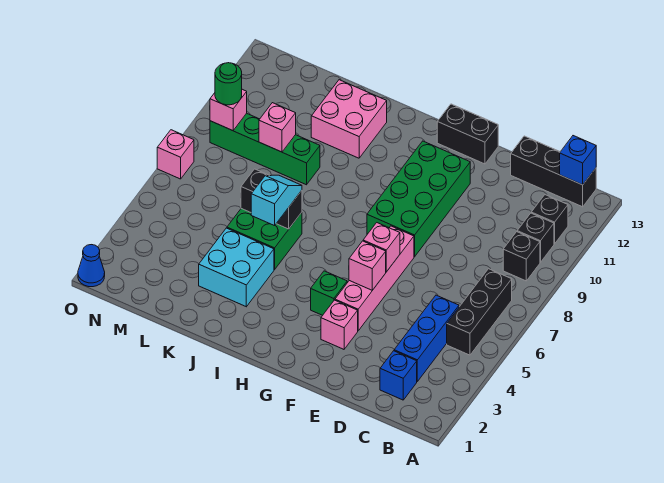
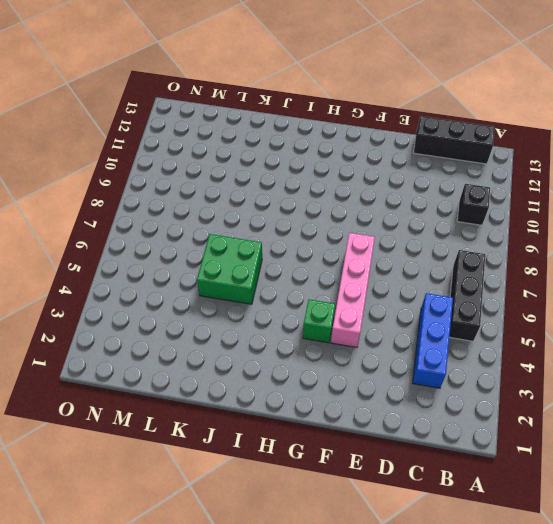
none -> black brick B9 level 1
none -> black brick B11 level 1
none -> blue brick C2 level 1

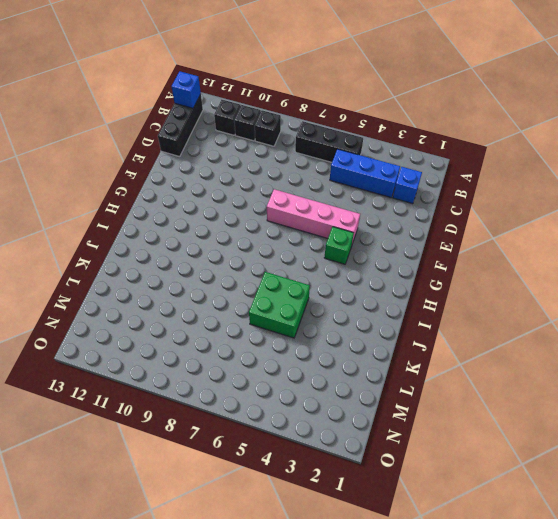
none -> pink brick F3 level 1
none -> green brick F8:G11 level 1
none -> black brick F13:G13 level 1

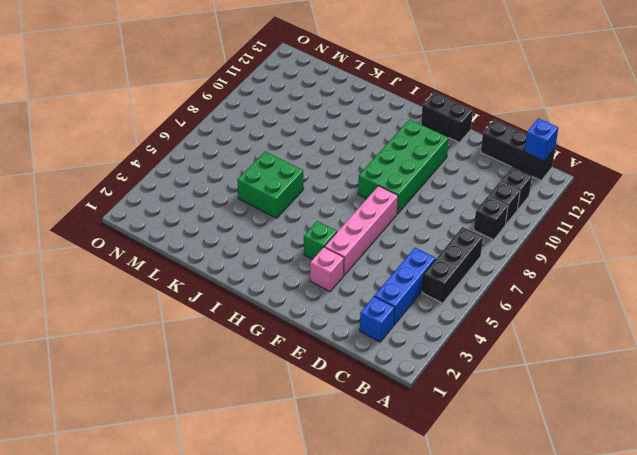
none -> cyan brick J3:K4 level 1
none -> pink brick J11:K12 level 1
none -> green brick K9:N9 level 1

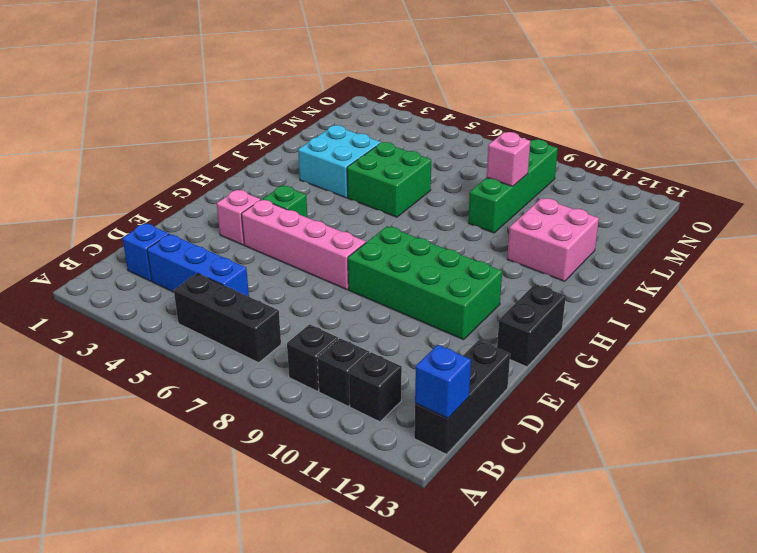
none -> blue cone O1 level 1
none -> pink brick O7 level 1
none -> pink brick F5 level 2

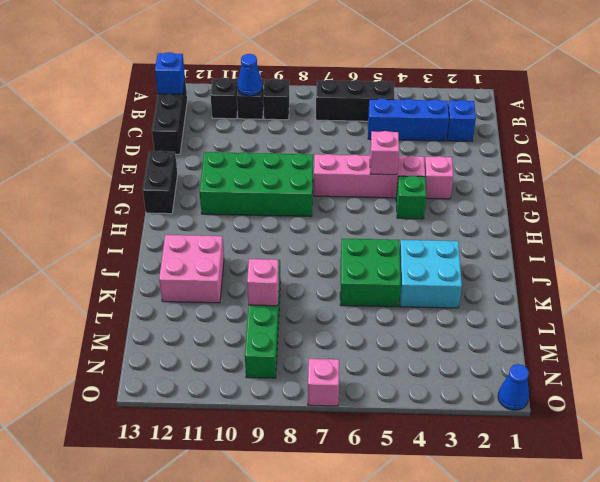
blue cone B10 level 2 -> none
none -> pink brick F6 level 2
none -> black brick J6:K6 level 2
none -> pink brick N9 level 2

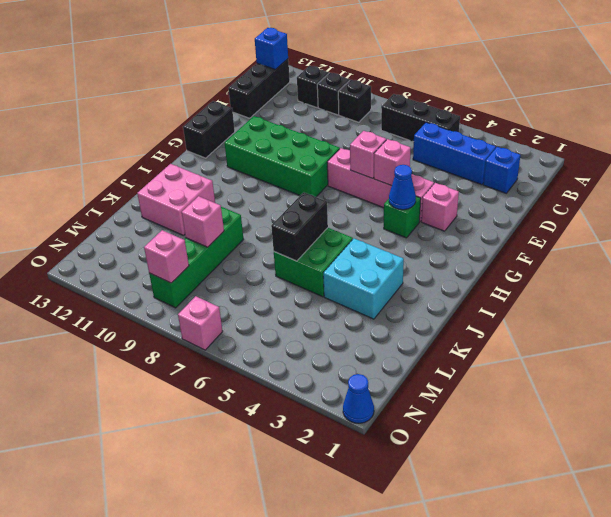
blue cone G4 level 2 -> none
none -> cyan slope J5:J6 level 3 top 5
none -> green round brick N9 level 3

